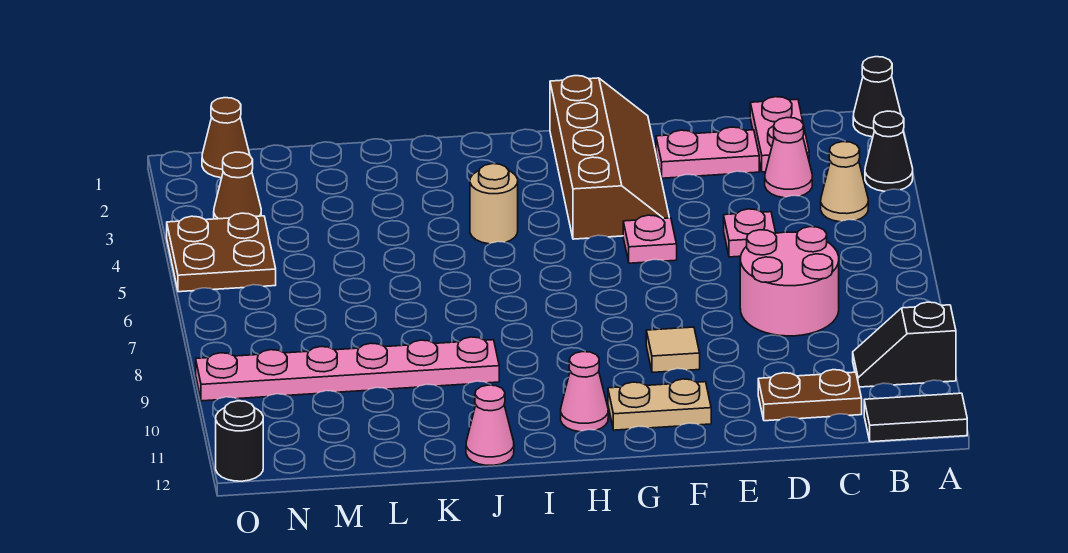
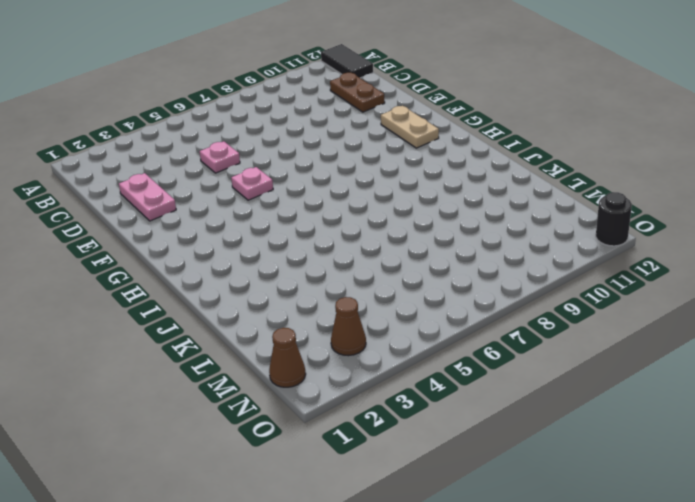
none -> black cone A1 level 1
none -> black cone A3 level 1
none -> black slope A10:B10 level 1 top A

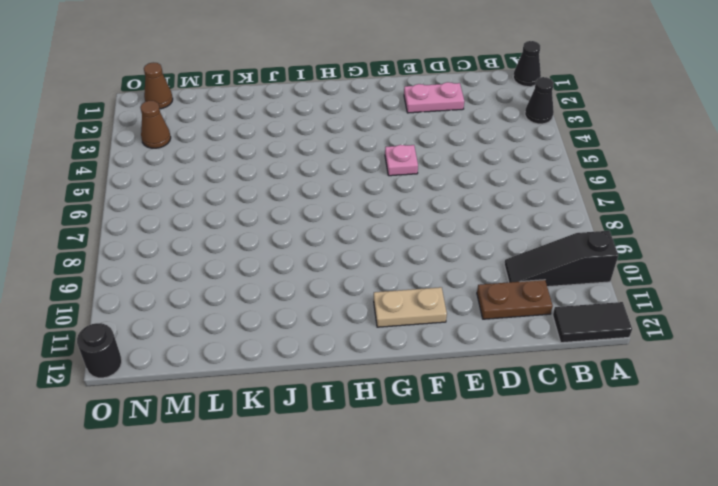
black slope A10:C10 level 1 top A -> black slope A10:B10 level 1 top A
none -> tan cone B4 level 1
none -> pink plate C1:C2 level 1
none -> pink cone C3 level 1

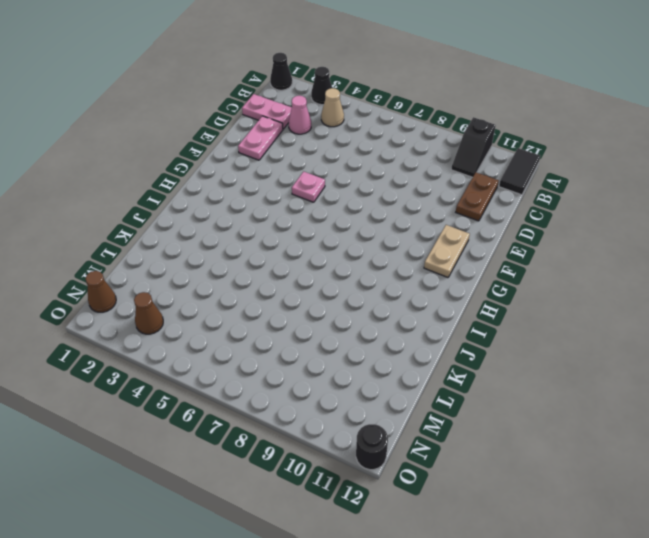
none -> pink round brick C7:D8 level 1
none -> pink plate D5 level 1
none -> brown slope F1:G4 level 1 top G

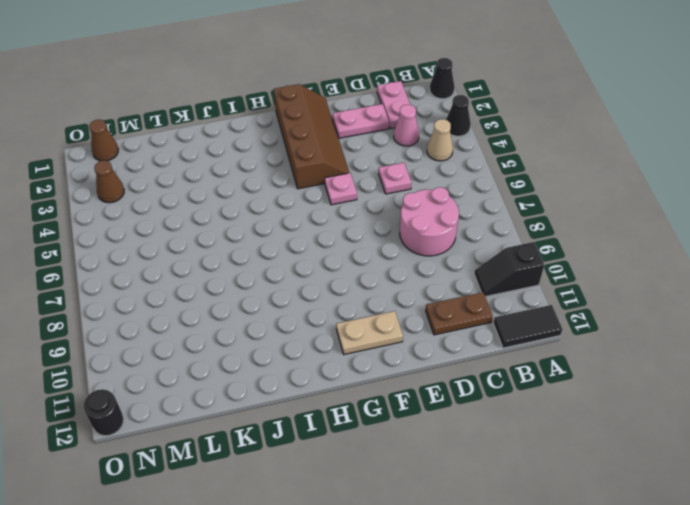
none -> tan tile F9 level 1
none -> pink cone H11 level 1
none -> tan round brick I4 level 1

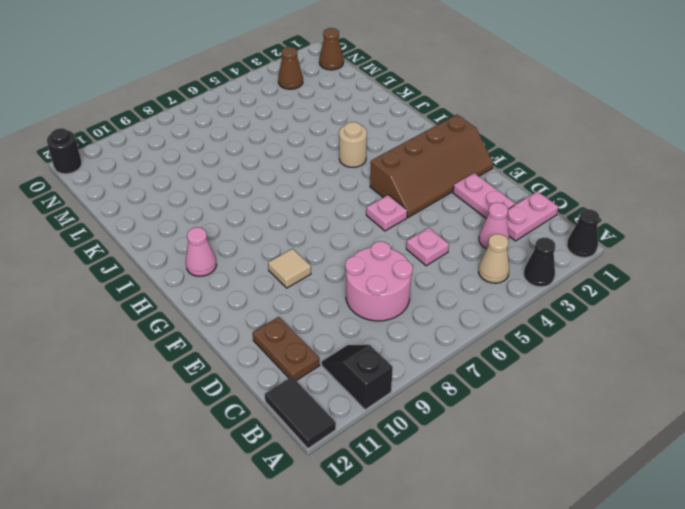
none -> tan plate F11:G11 level 1
none -> pink plate J9:O9 level 1
none -> pink cone J12 level 1

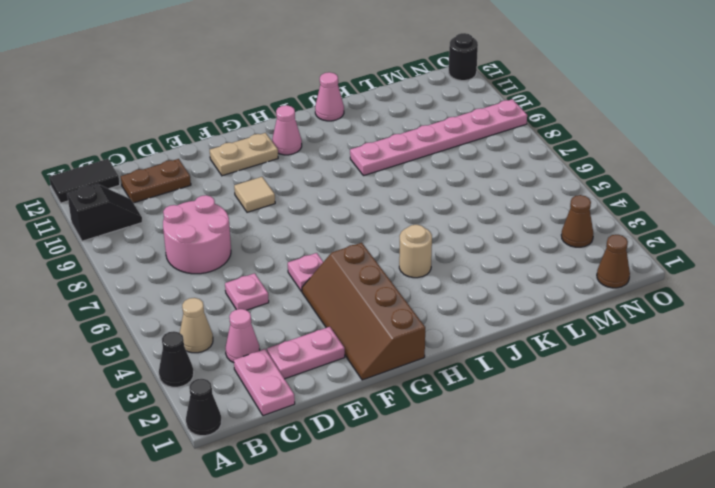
none -> brown plate N4:O5 level 1

